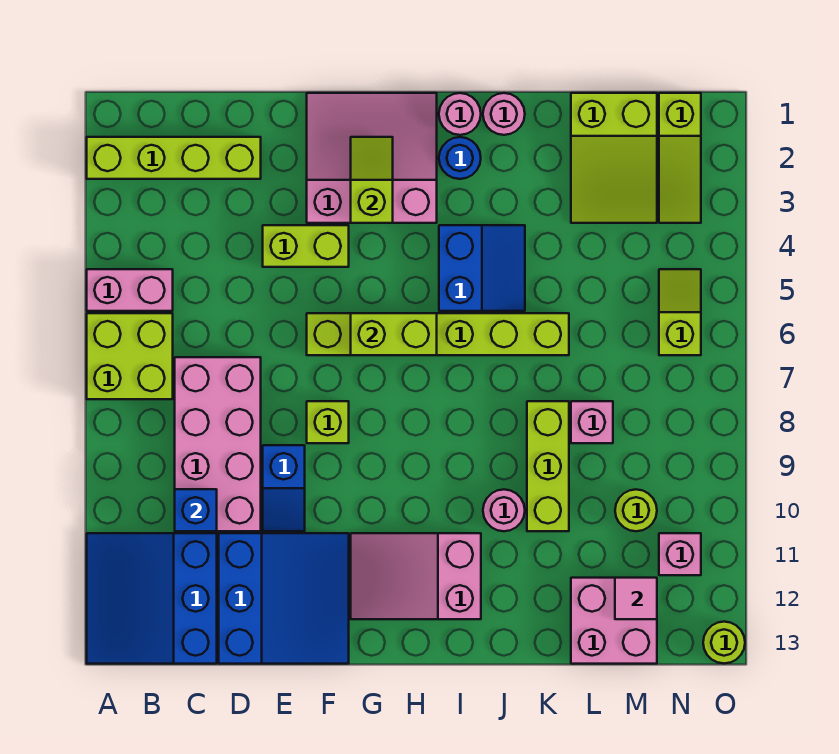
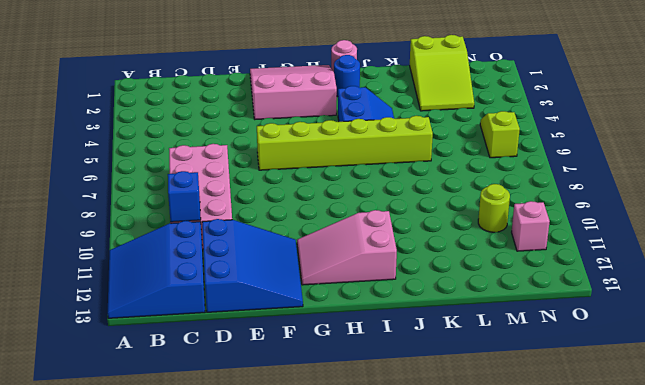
none -> lime brick A2:D2 level 1
none -> pink brick A5:B5 level 1
none -> lime brick A6:B7 level 1
none -> lime brick E4:F4 level 1

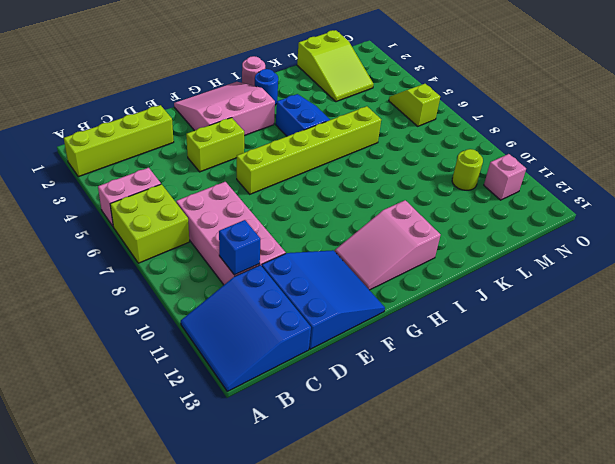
none -> blue slope E9:E10 level 1 top 9
none -> lime brick F8 level 1
none -> pink round brick J1 level 1
none -> pink round brick J10 level 1

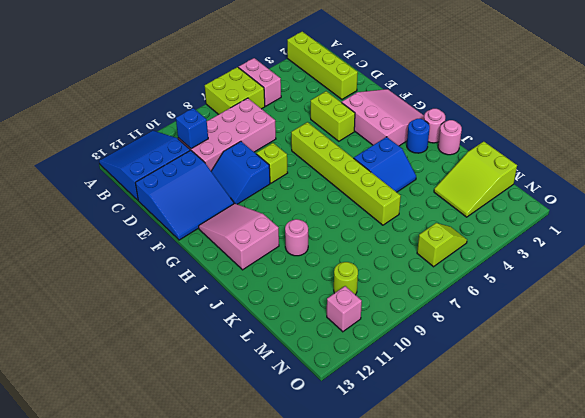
blue slope E9:F10 level 1 top 9 -> blue slope E9:E10 level 1 top 9
none -> lime brick K8:K10 level 1
none -> pink brick L8 level 1
none -> pink brick L12:M13 level 1
none -> lime slope N1:N3 level 1 top 1

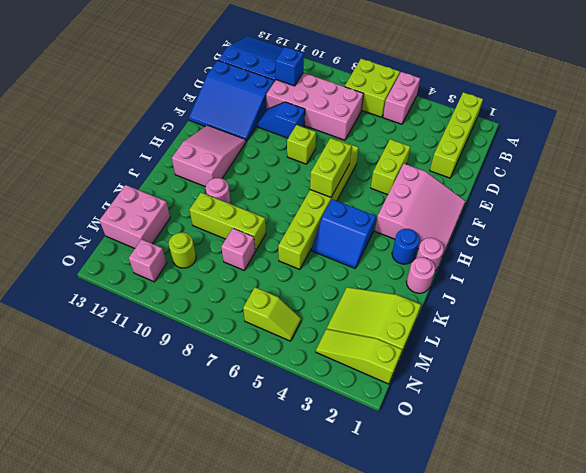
none -> lime round brick O13 level 1
none -> lime slope G2:G3 level 2 top 3
none -> pink tile M12 level 2

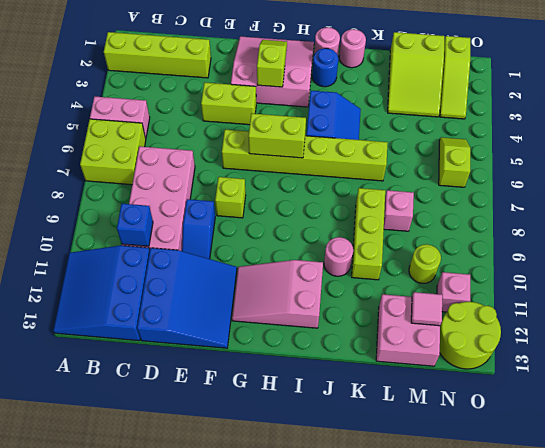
lime round brick N12:O13 level 1 -> lime round brick O13 level 1

